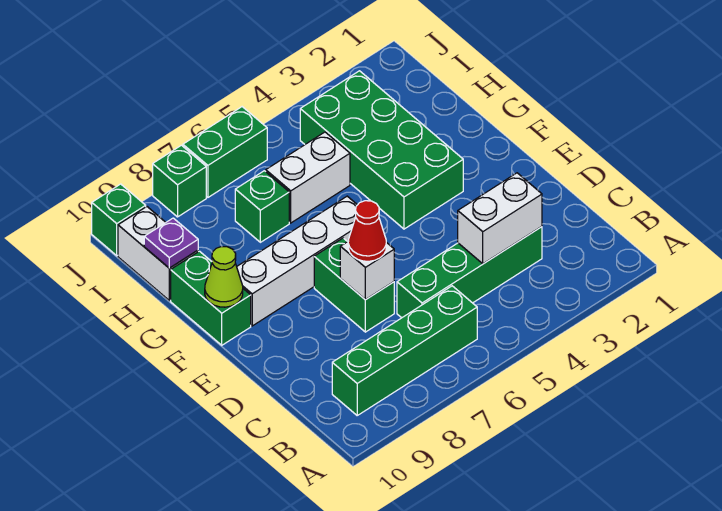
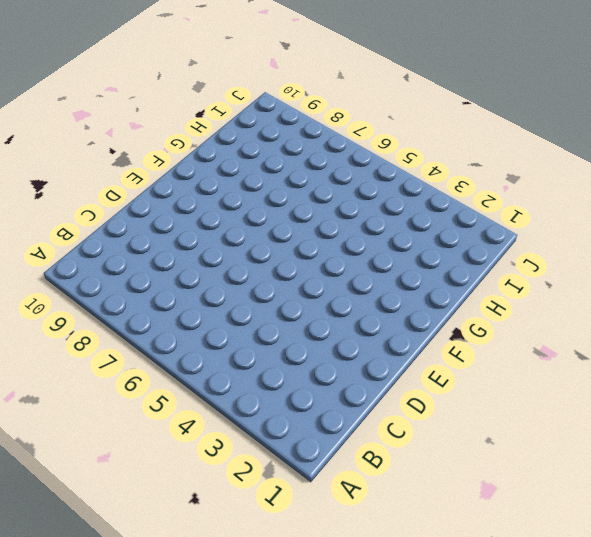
none -> green brick B6:B9 level 1
none -> green brick C3:C6 level 1
none -> green brick D7:E7 level 1

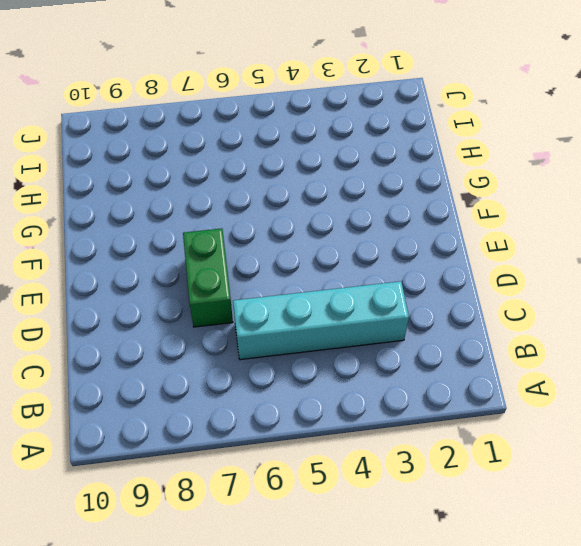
cyan brick C3:C6 level 1 -> green brick C3:C6 level 1
none -> green brick B6:B9 level 1
none -> green brick F3:I4 level 1
none -> white brick F6:F9 level 1

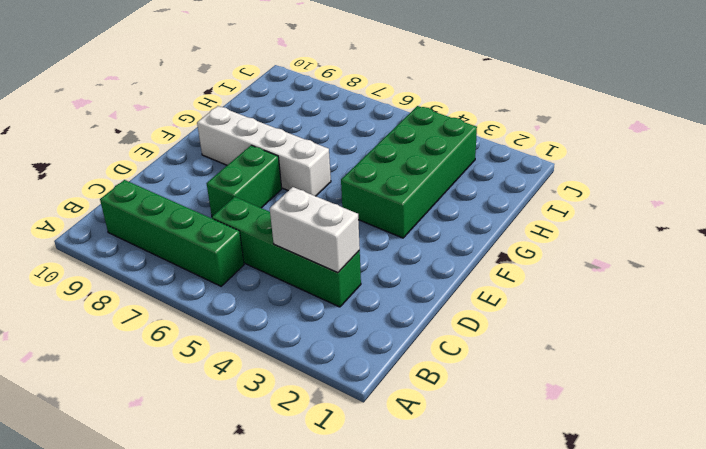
none -> green brick F10:G10 level 1
none -> white brick H5:H6 level 1
none -> green brick H7 level 1

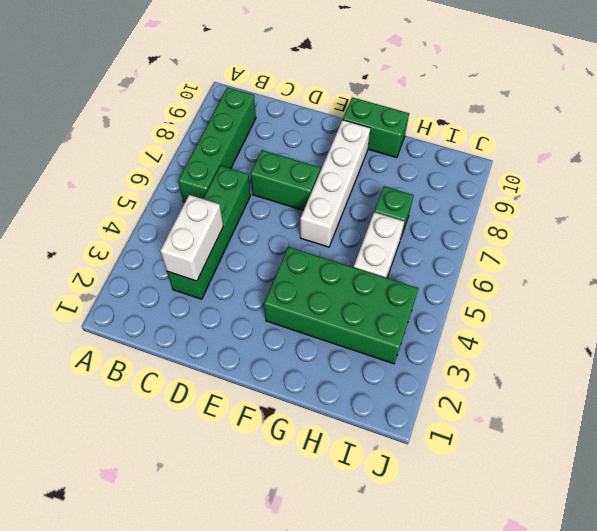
none -> white brick H10:I10 level 1
none -> green brick J6:J7 level 1
none -> green brick J8 level 1

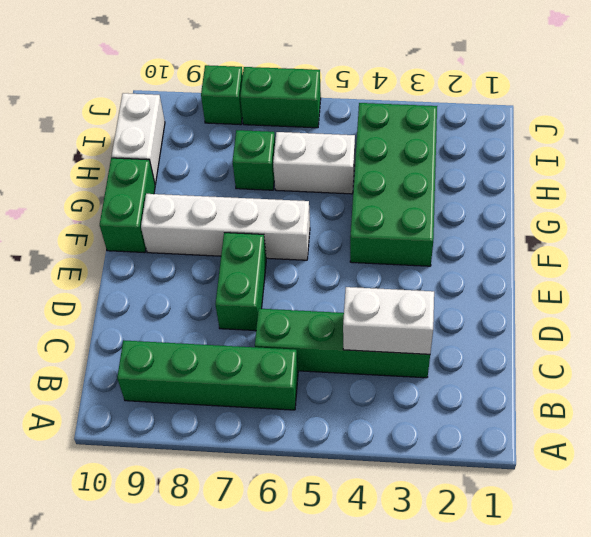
none -> green brick J10 level 1
none -> white brick D7 level 2
none -> lime cone F10 level 2

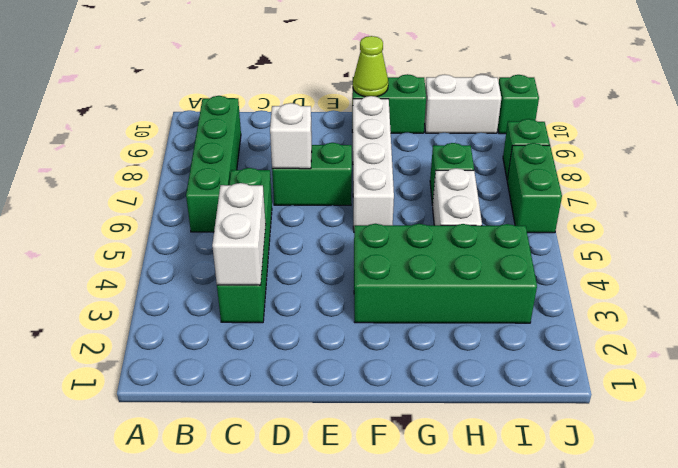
none -> purple plate H10 level 2
none -> red cone D7 level 3

